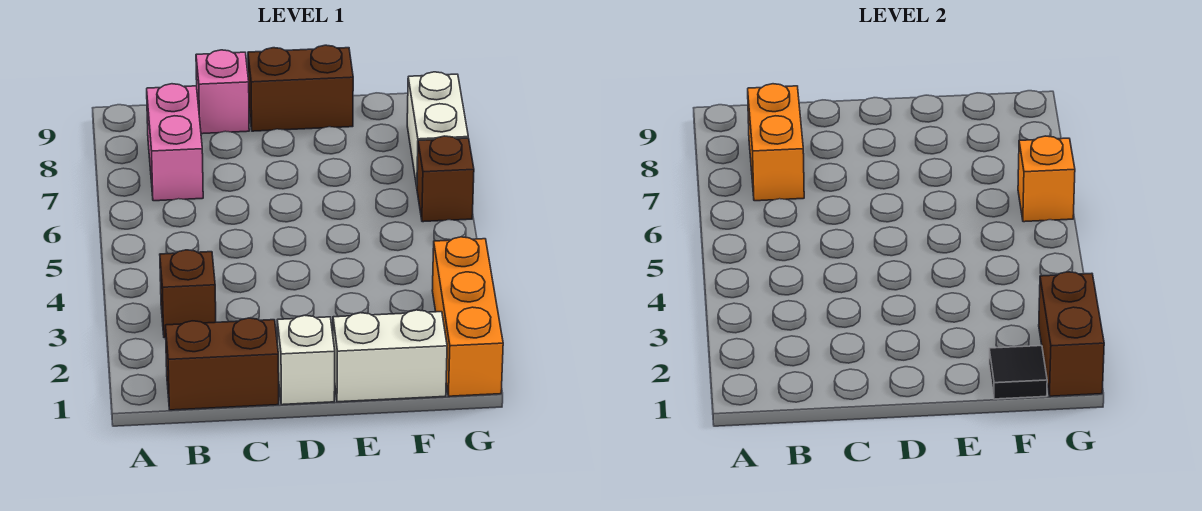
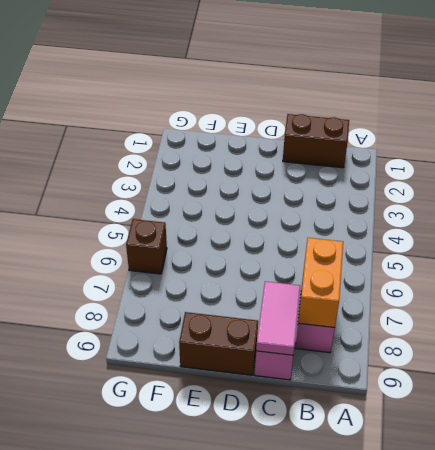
pink tile C8:C9 level 2 -> none
none -> brown brick B3 level 1
none -> white brick D1 level 1
none -> white brick E1:F1 level 1

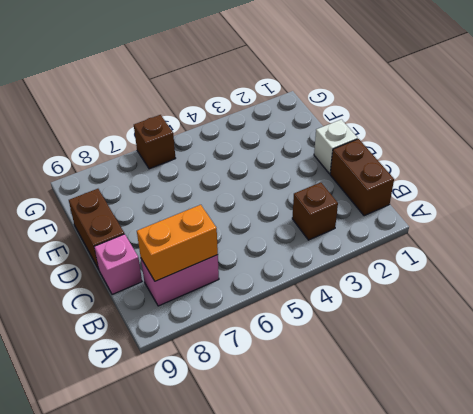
none -> white brick E1:F1 level 1
none -> orange brick G1:G3 level 1
none -> white brick G7:G8 level 1

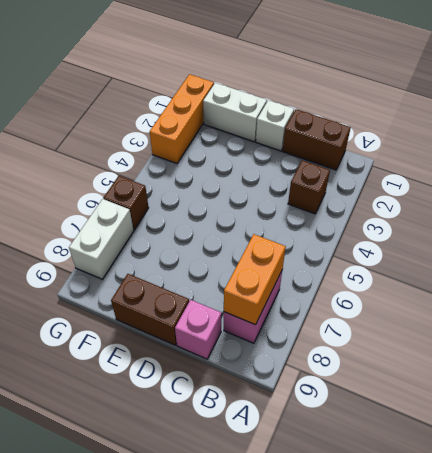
none -> black tile F1 level 2
none -> brown brick G1:G2 level 2
none -> orange brick G6 level 2

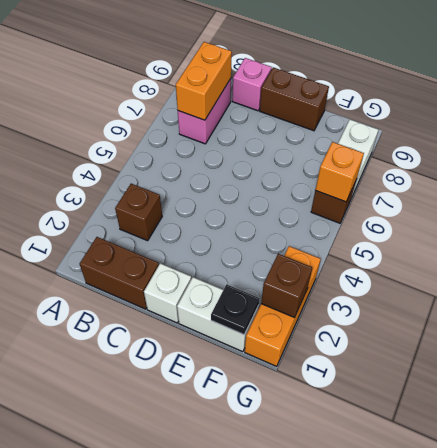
black plate F1 level 2 -> black tile F1 level 2
brown brick G2 level 2 -> brown brick G1:G2 level 2

